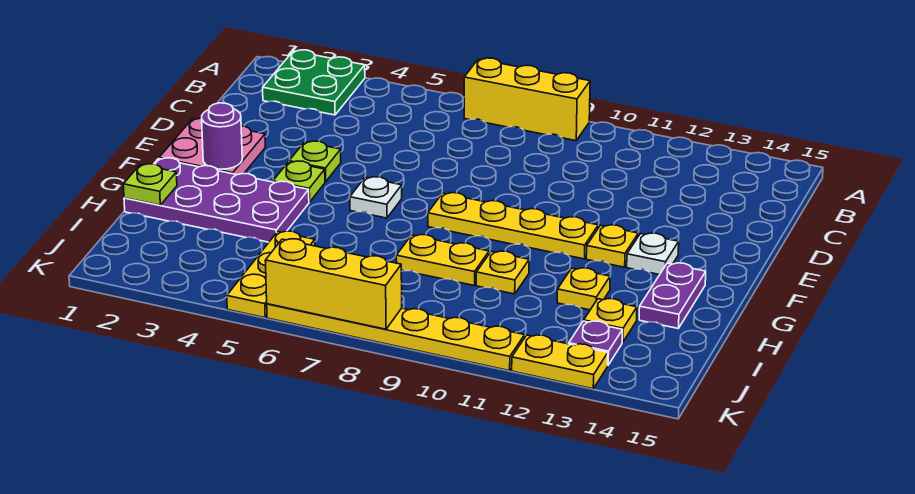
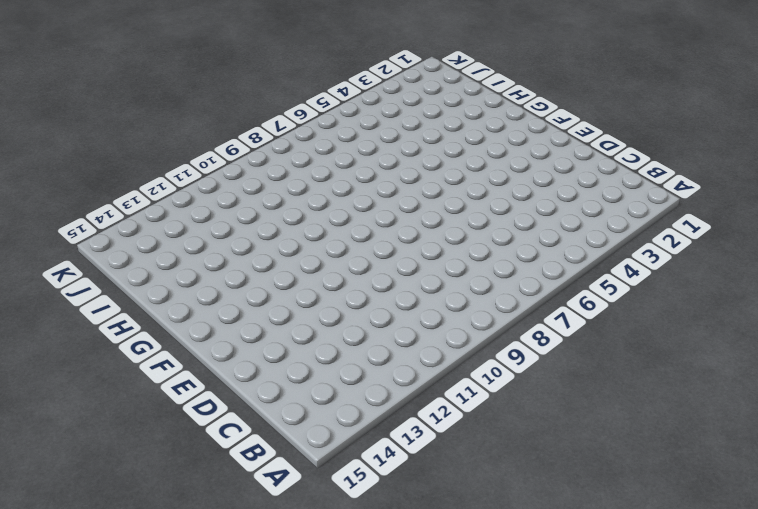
none -> green plate A2:B3 level 1
none -> yellow brick A7:A9 level 1
none -> pink plate E1:F2 level 1

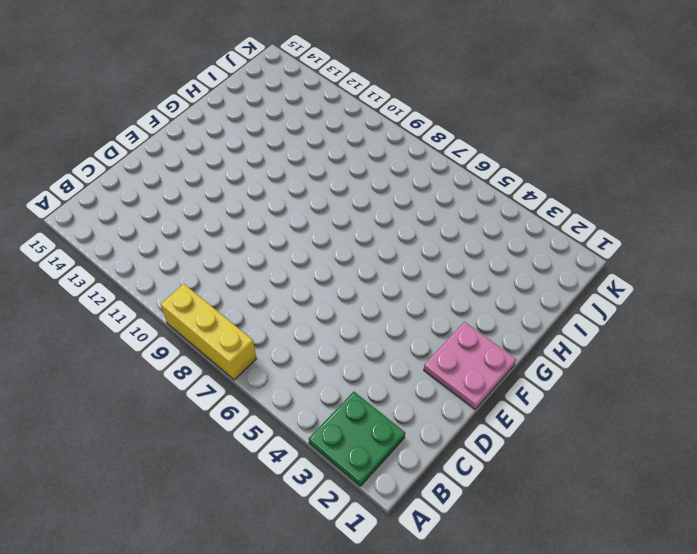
none -> lime plate E4 level 1
none -> lime plate F4 level 1
none -> white plate F6 level 1

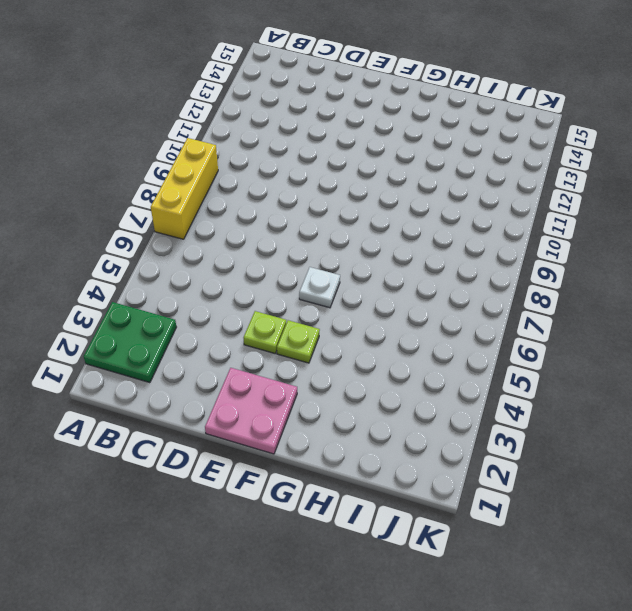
none -> yellow plate F8:F11 level 1
none -> yellow plate F12 level 1
none -> white plate F13 level 1

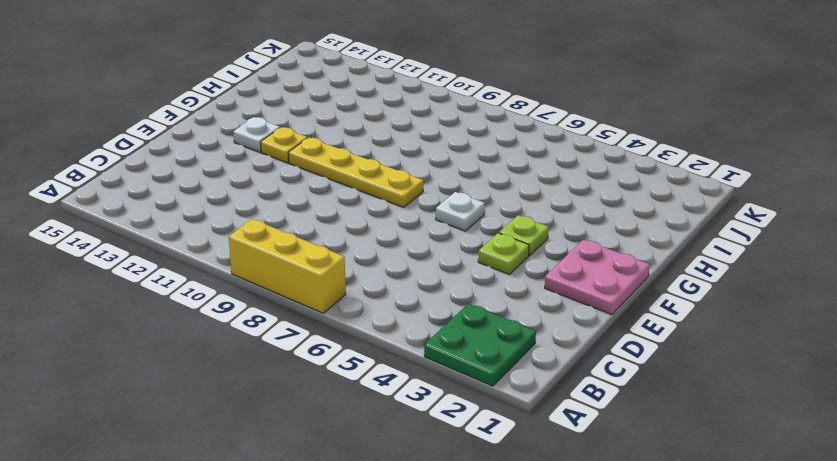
none -> purple plate G1:H4 level 1
none -> purple plate G14:H14 level 1
none -> yellow plate H8:H9 level 1

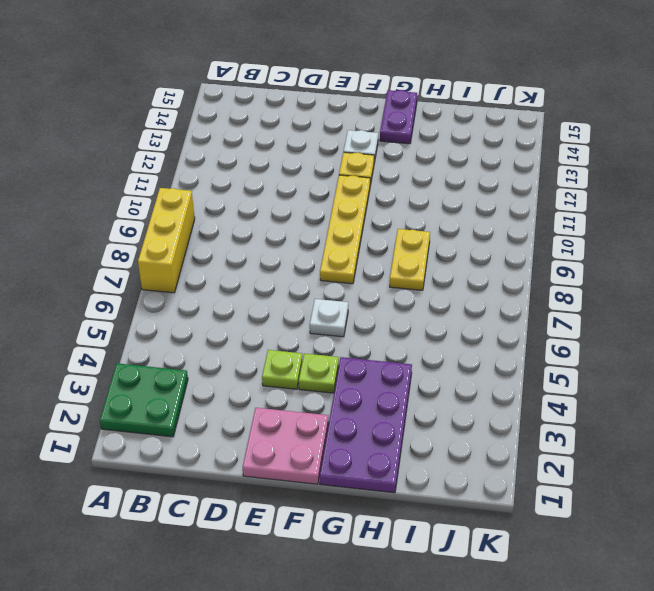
purple plate G14:G15 level 1 -> purple plate G14:H14 level 1
none -> yellow plate H10 level 1
none -> yellow plate H12 level 1
none -> yellow plate I5:K5 level 1

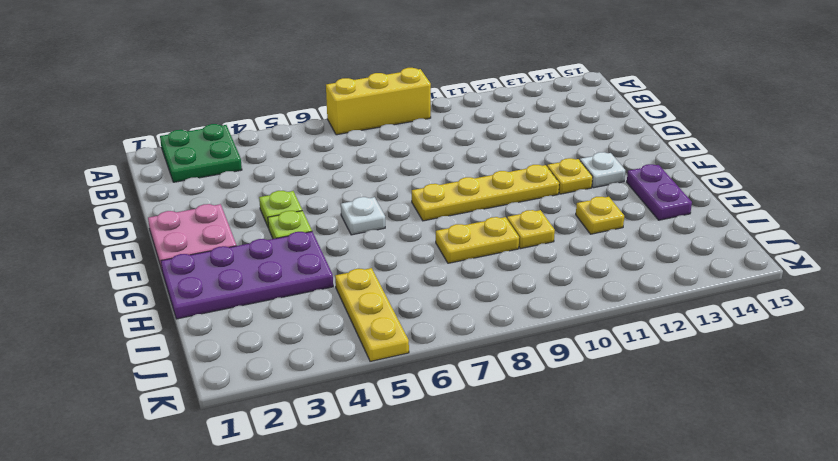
none -> yellow plate I13 level 1
none -> purple plate J13 level 1
none -> yellow plate K6:K11 level 1

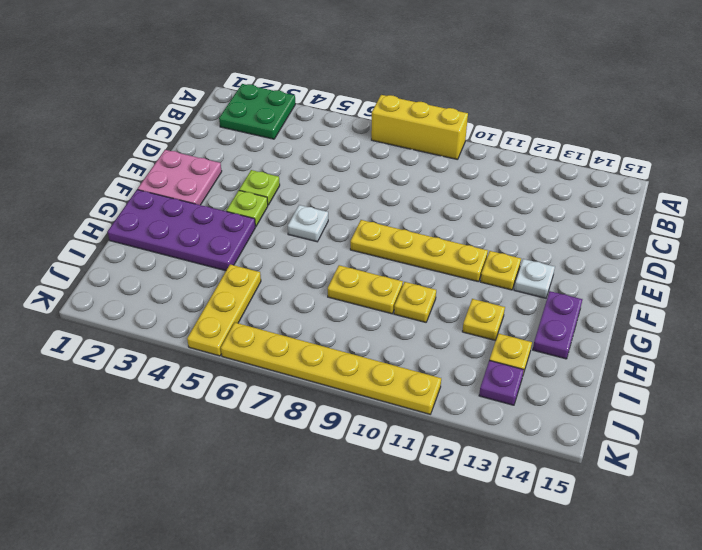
none -> yellow plate K12:K13 level 1
none -> purple round brick F2 level 2
none -> lime plate H1 level 2

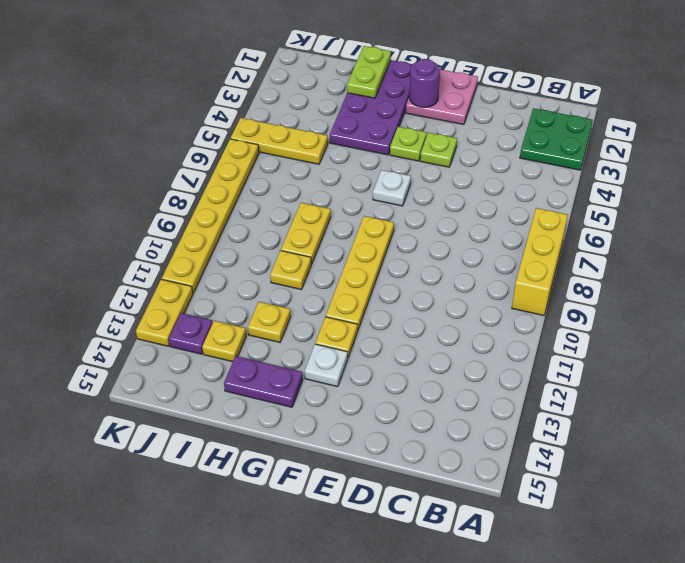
lime plate H1:H2 level 2 -> lime plate H1 level 2
none -> yellow brick K6:K8 level 2

